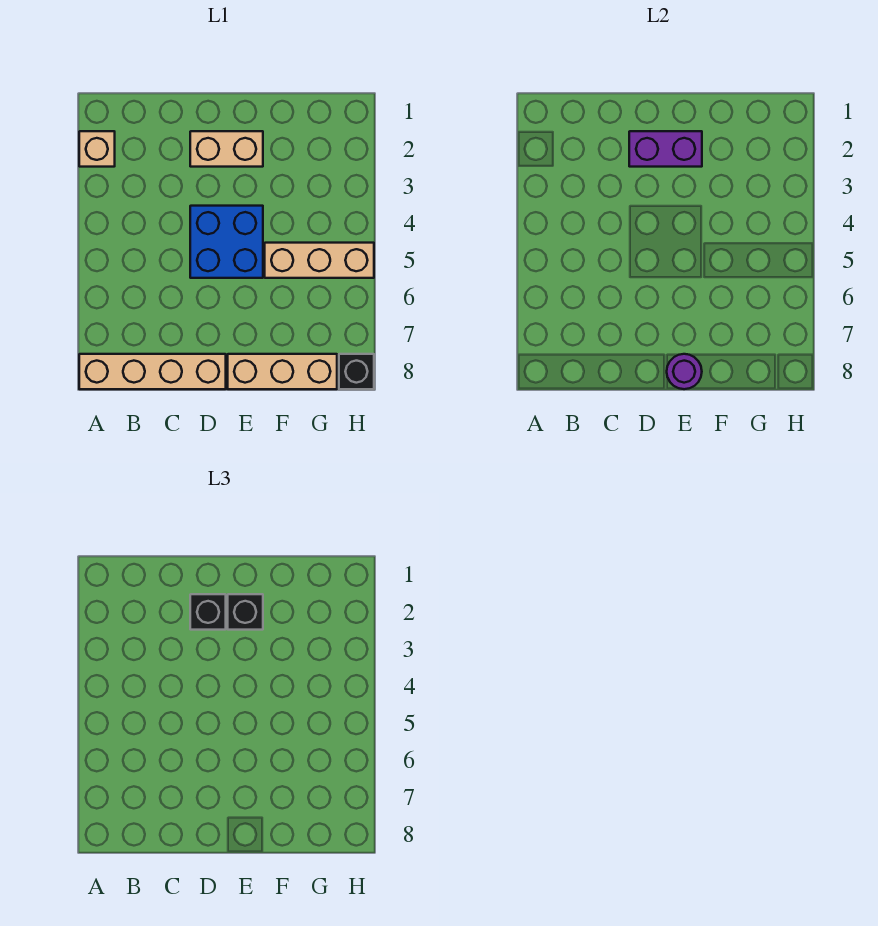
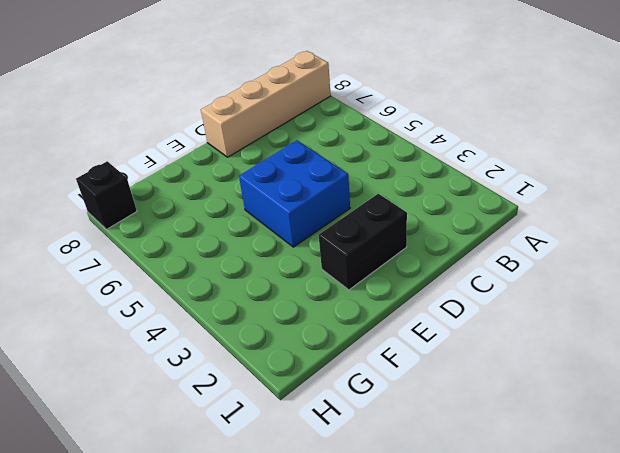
black brick D2:E2 level 1 -> tan brick D2:E2 level 1
none -> tan brick A2 level 1
none -> tan brick E8:G8 level 1

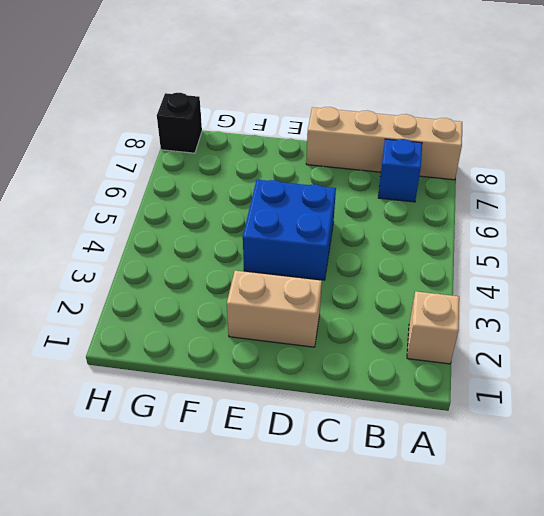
blue brick B7 level 1 -> none
none -> tan brick E8:G8 level 1
none -> tan brick F5:H5 level 1

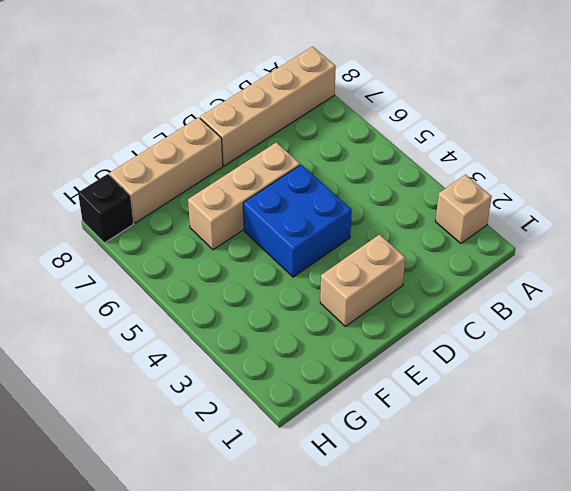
tan brick D6:F6 level 1 -> tan brick F5:H5 level 1
none -> purple brick D2:E2 level 2
none -> purple round brick E8 level 2

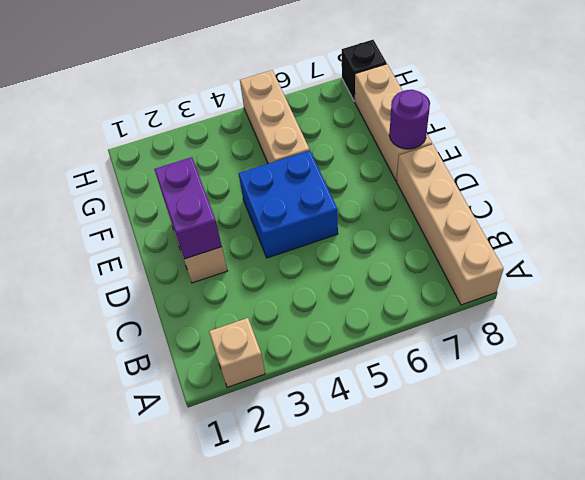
none -> black brick D2 level 3
none -> black brick E2 level 3

